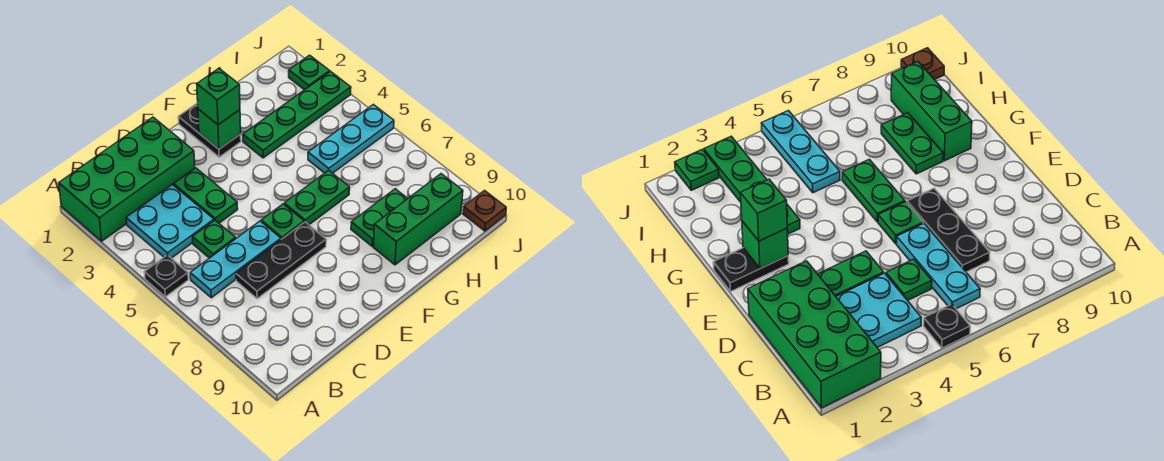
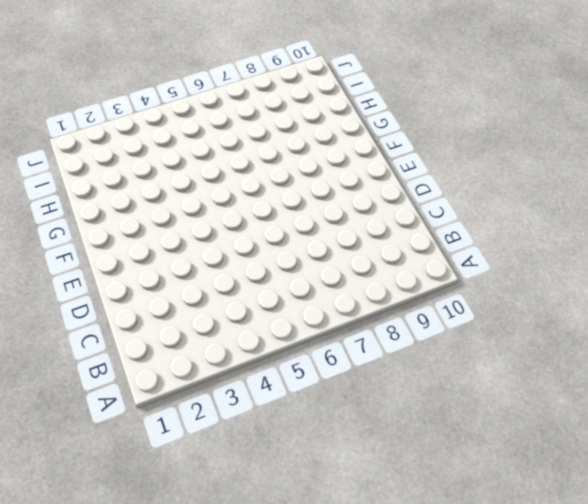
none -> green brick A1:D2 level 1
none -> black plate A5 level 1
none -> cyan plate B3:C4 level 1

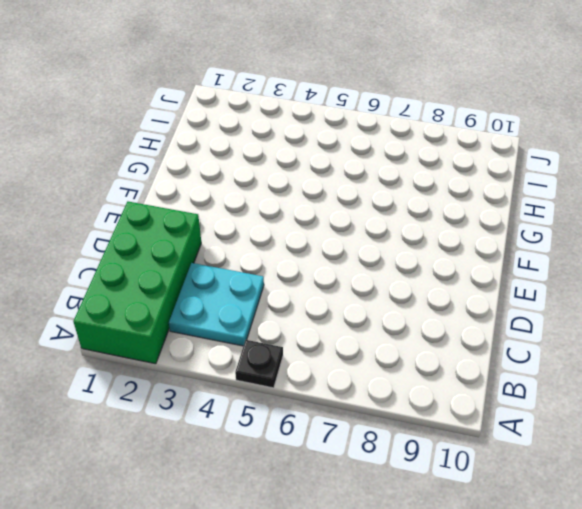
none -> cyan plate B6:D6 level 1
none -> green plate C5 level 1
none -> black plate C7:E7 level 1

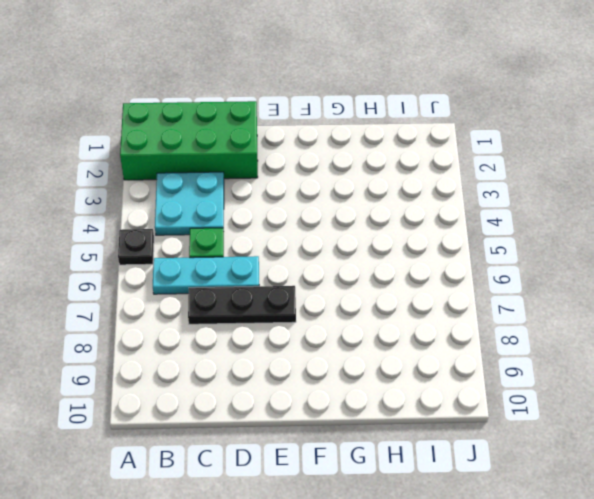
none -> green plate D3:D4 level 1
none -> green plate E6 level 1
none -> black plate F1:F2 level 1

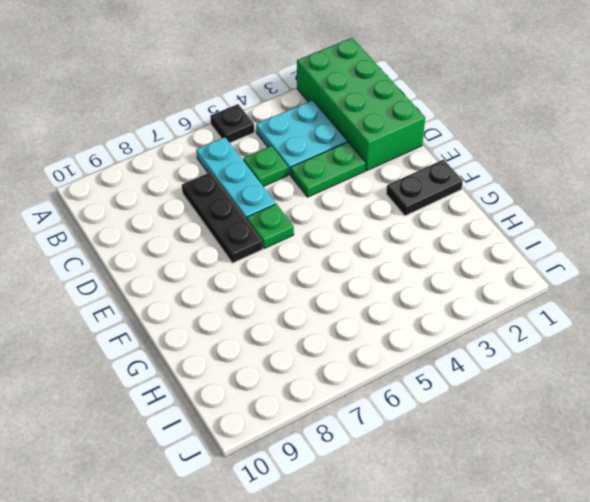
none -> green plate F6:G6 level 1
none -> green plate G3:J3 level 1
none -> green plate G8:H8 level 1

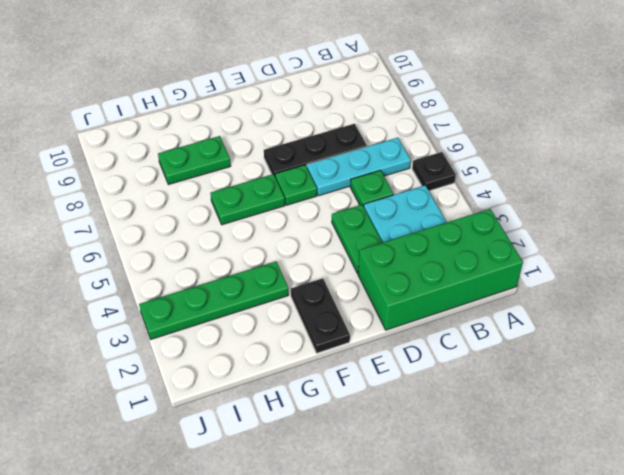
none -> green brick G9:I9 level 1
none -> cyan plate H5:J5 level 1
none -> green plate J2 level 1

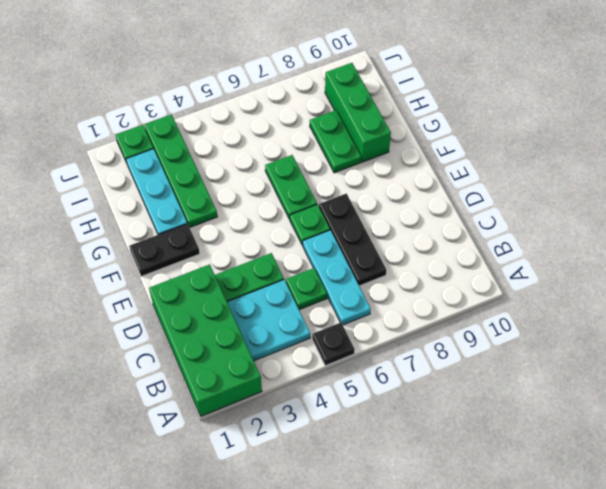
cyan plate G2:I2 level 1 -> cyan plate H5:J5 level 1
none -> brown plate J10 level 1
none -> green brick F2 level 2
none -> green brick F2 level 3

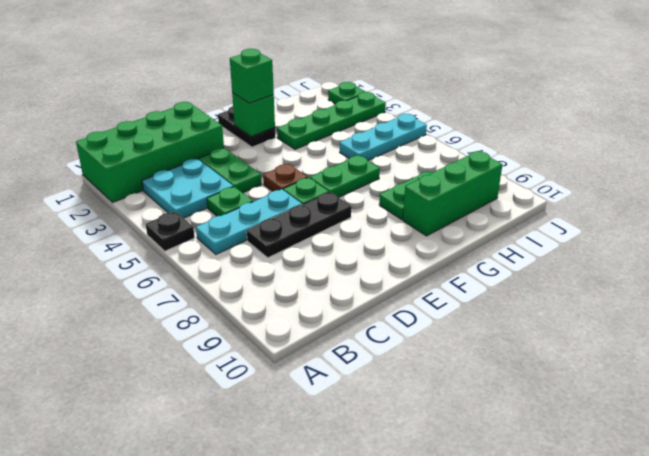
brown plate E5 level 1 -> brown plate J10 level 1

